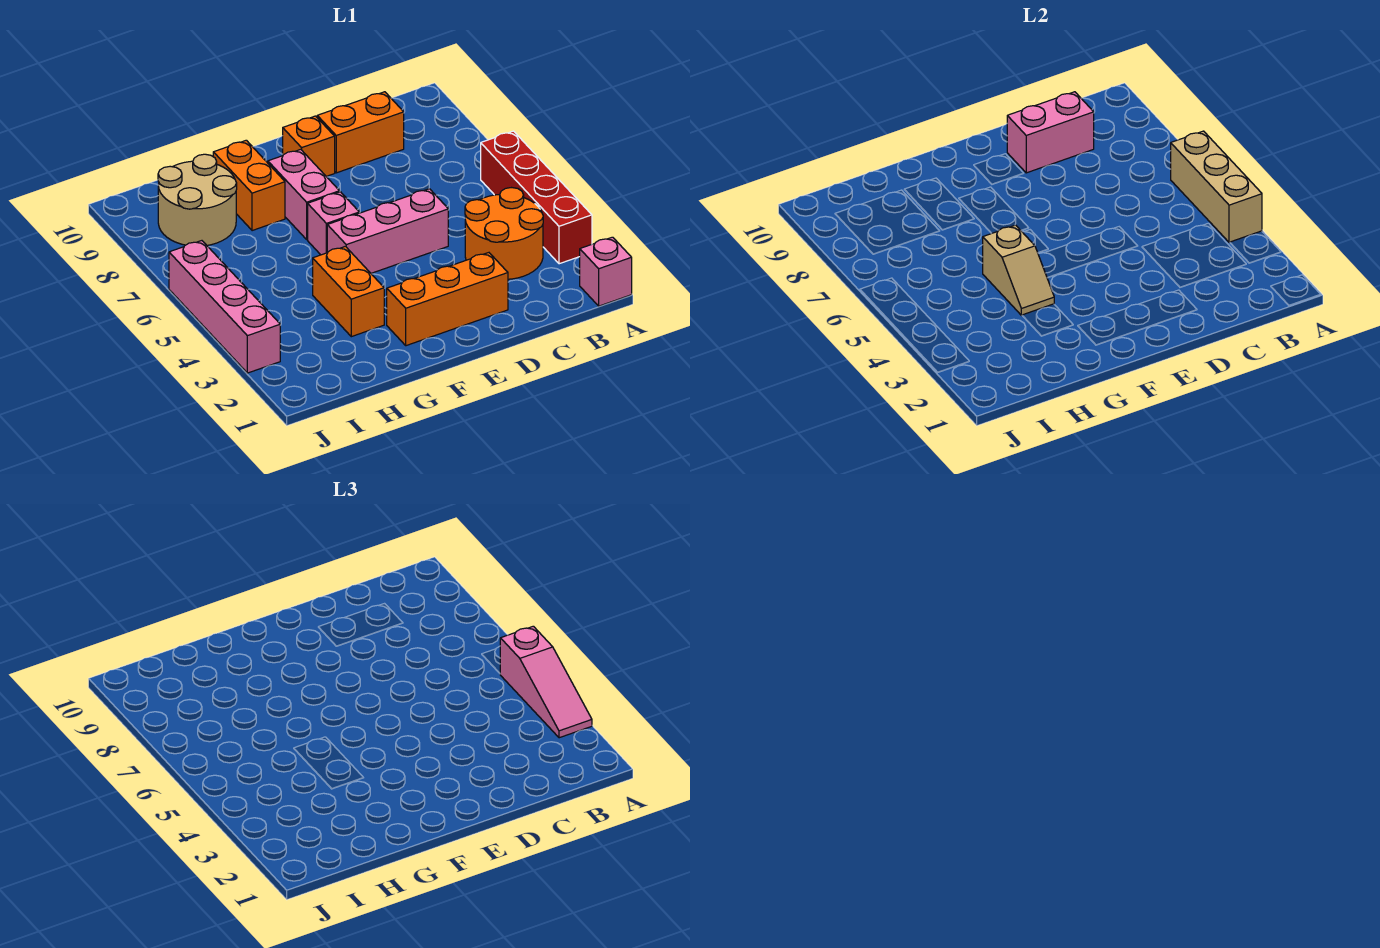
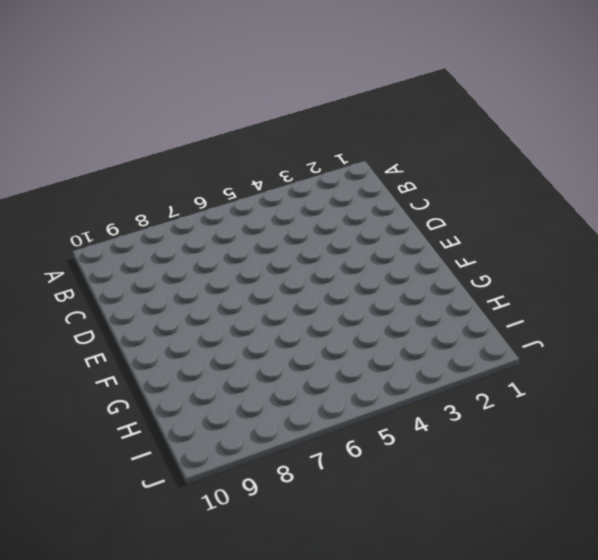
none -> pink brick A1 level 1
none -> red brick A3:A6 level 1
none -> orange round brick B3:C4 level 1

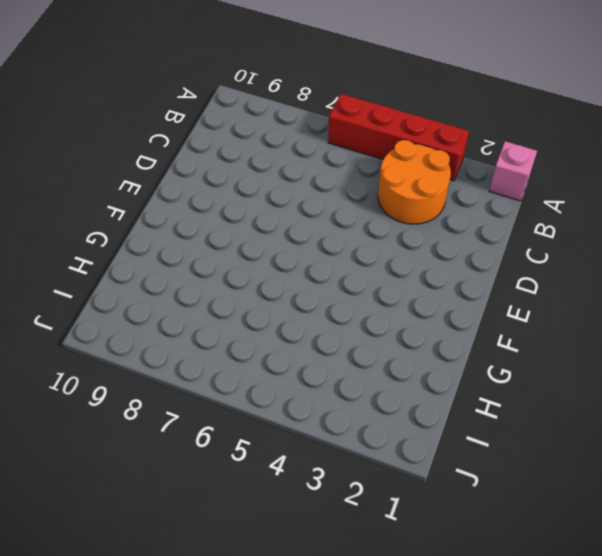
none -> orange brick C9:D9 level 1
none -> orange brick D2:F2 level 1
none -> pink brick D5:F5 level 1

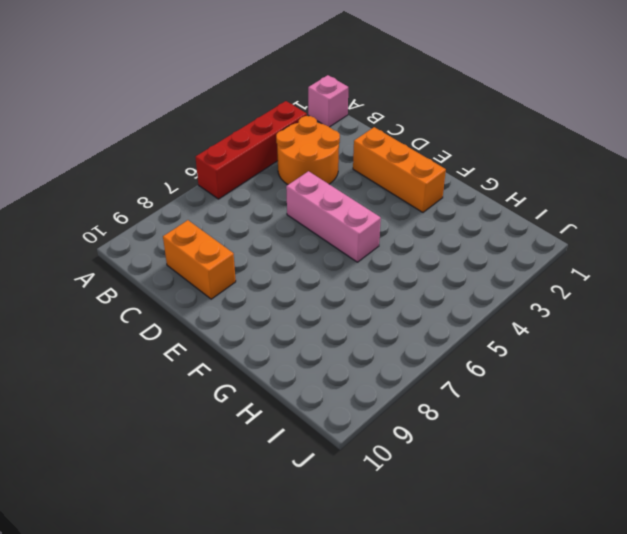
none -> orange brick E9 level 1
none -> pink brick F6 level 1
none -> pink brick F7:F8 level 1

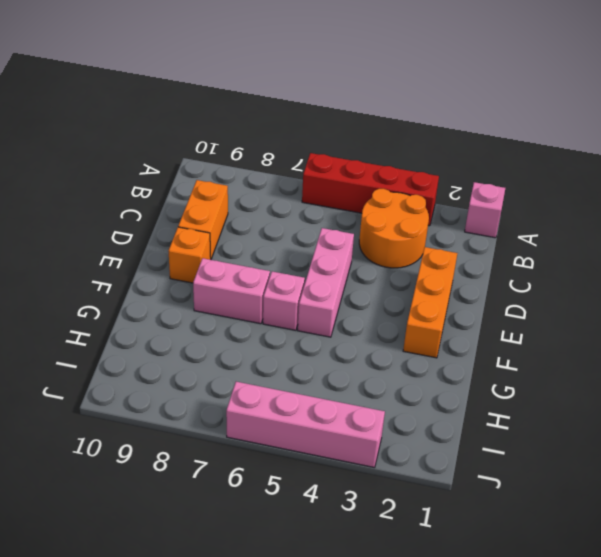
none -> orange brick G3:G4 level 1
none -> orange brick G8:G9 level 1
none -> tan round brick H8:I9 level 1

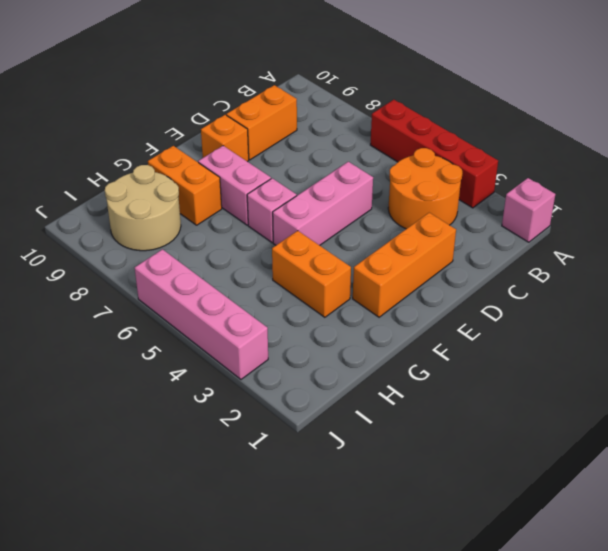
none -> tan brick A4:A6 level 2
none -> pink brick C9:D9 level 2
none -> tan slope G4:G5 level 2 top 5

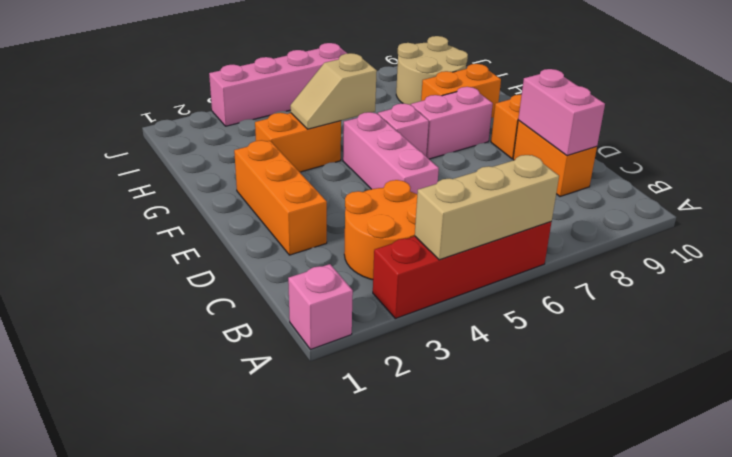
none -> pink slope A3:A5 level 3 top 5

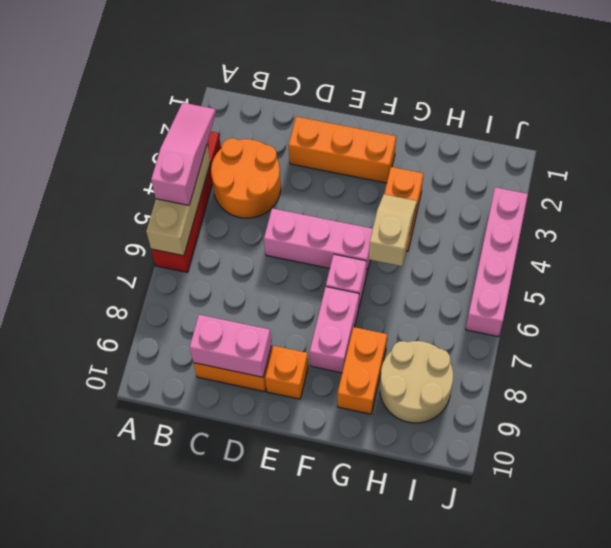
none -> pink brick A1 level 1

